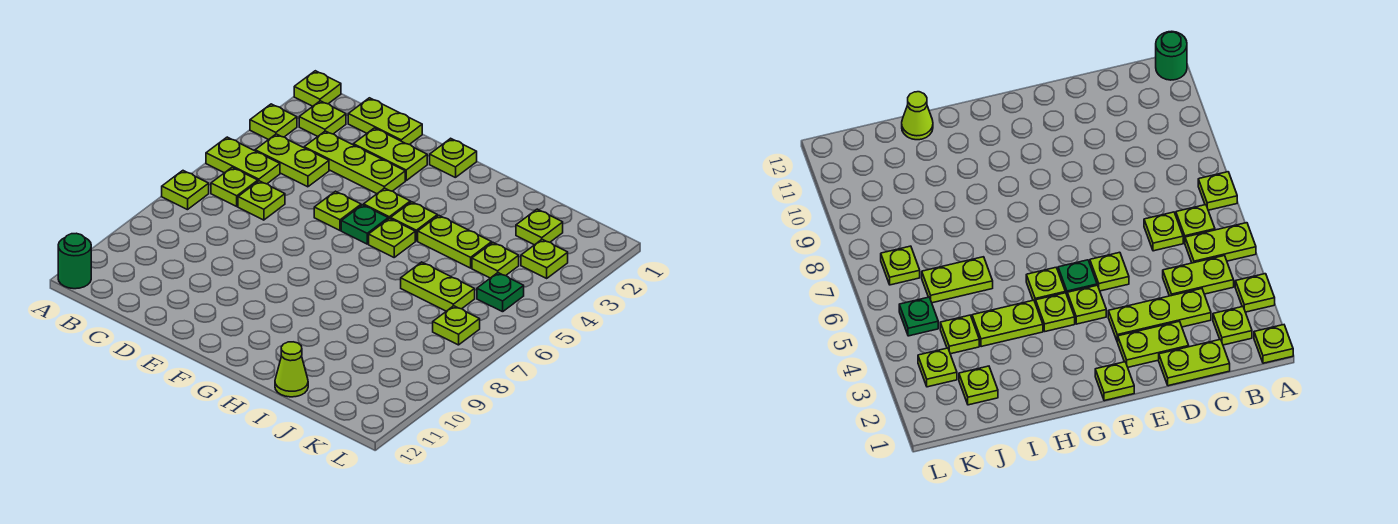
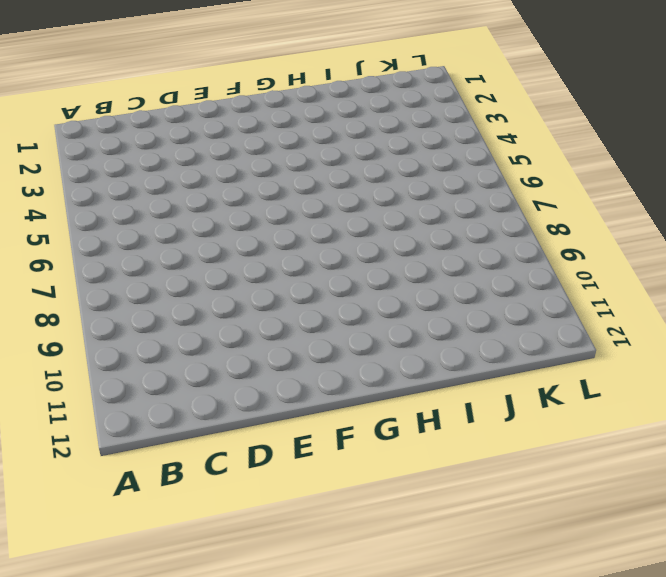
none -> lime plate A1 level 1
none -> lime plate A3 level 1
none -> lime plate A5:B5 level 1

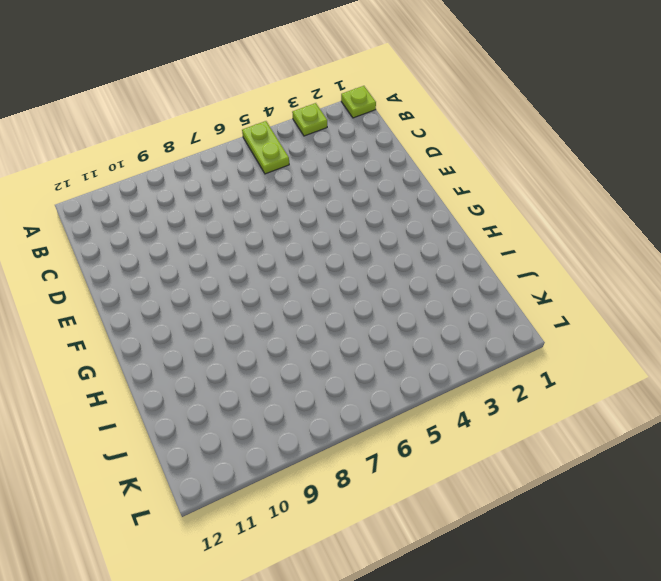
none -> lime plate A7 level 1
none -> green round brick A12 level 1
none -> lime plate B2 level 1

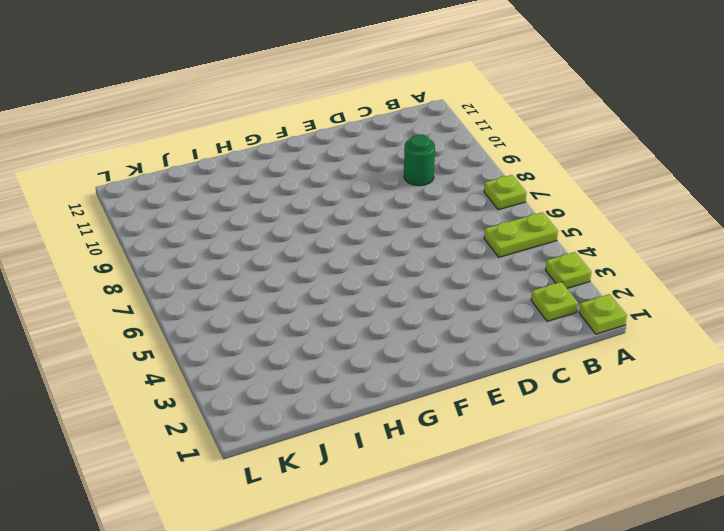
green round brick C9 level 1 -> green round brick A12 level 1
none -> lime plate B4:C4 level 1
none -> lime plate B6 level 1
none -> lime plate C1:D1 level 1

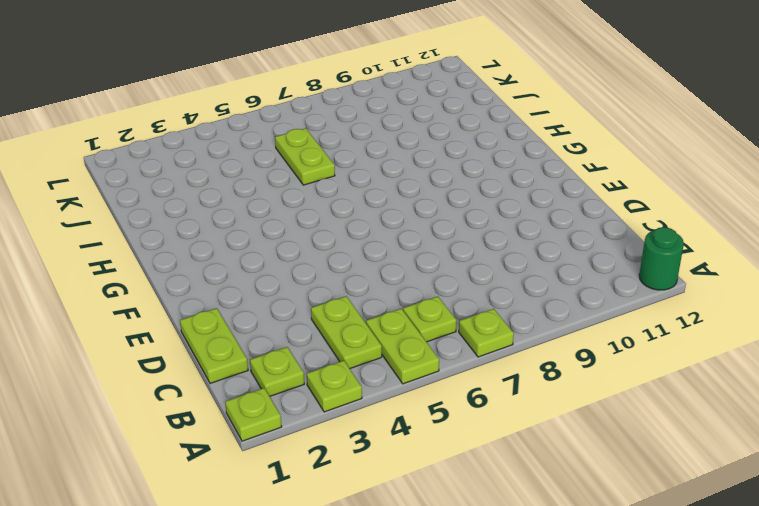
none -> lime plate C3:E3 level 1
none -> lime plate C6 level 1
none -> lime plate D2:E2 level 1

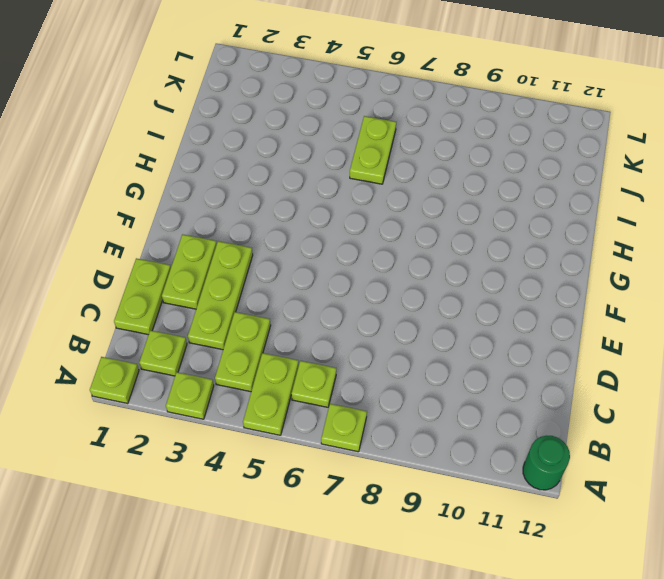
none -> lime plate C6 level 1
none -> lime plate E5 level 1
none -> lime plate F1 level 1

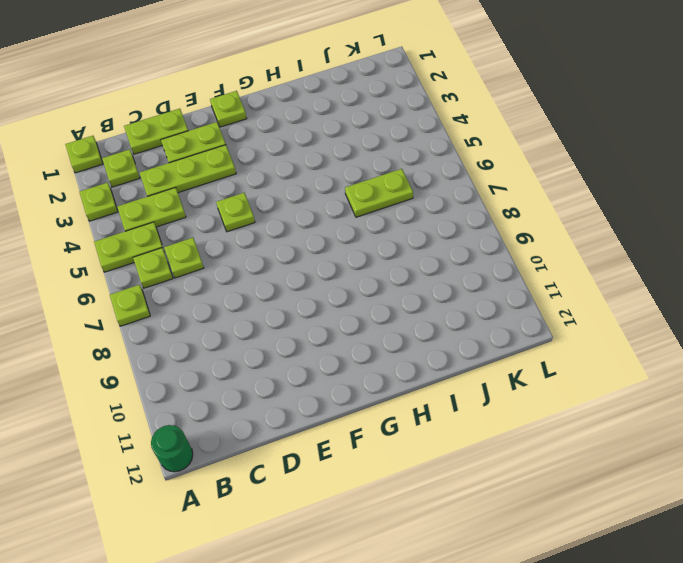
none -> lime plate F4 level 1
none -> green plate F5 level 1
none -> lime plate G4 level 1

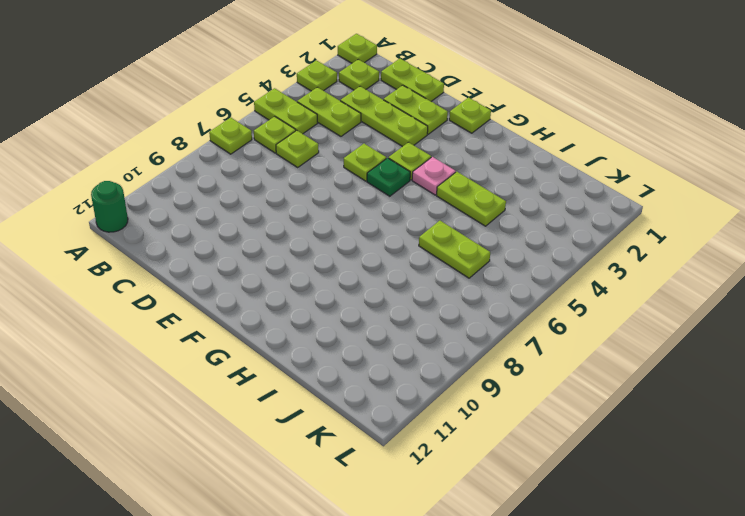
pink plate G4 level 1 -> lime plate G4 level 1
none -> lime plate G5 level 1
none -> lime cone I12 level 1
none -> lime plate J2 level 1

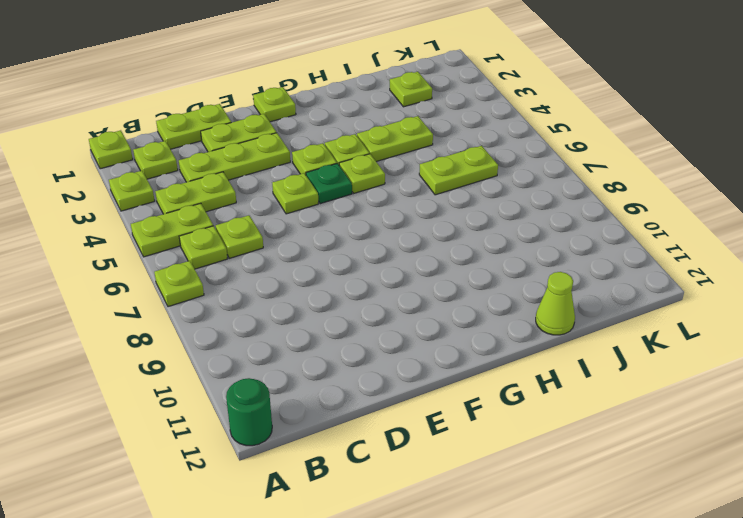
none -> lime plate J4 level 1
none -> lime plate K3 level 1
none -> green plate K5 level 1

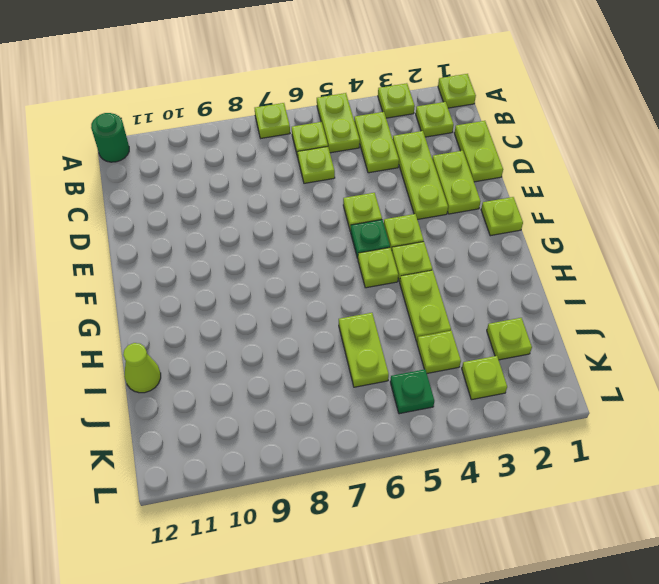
none -> lime plate K7 level 1

